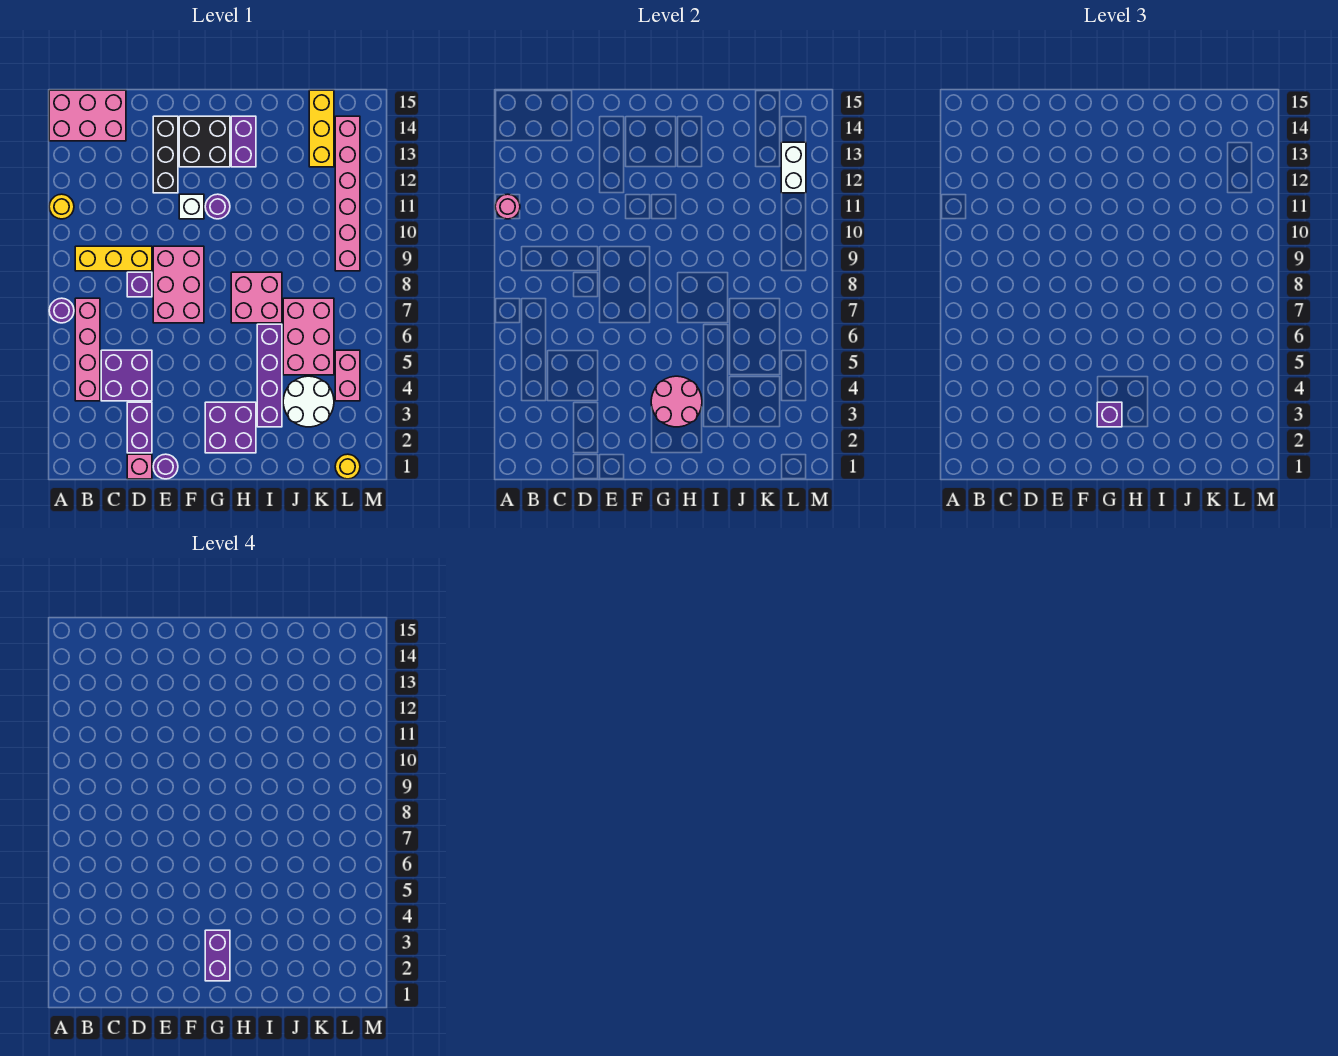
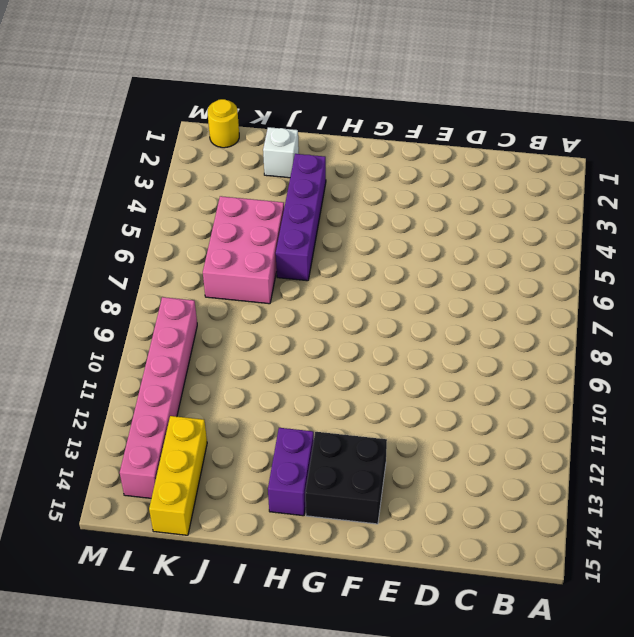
white brick J2 level 1 -> white brick F11 level 1
none -> purple round brick A7 level 1
none -> yellow round brick A11 level 1
none -> pink brick A14:C15 level 1
none -> pink brick B4:B7 level 1

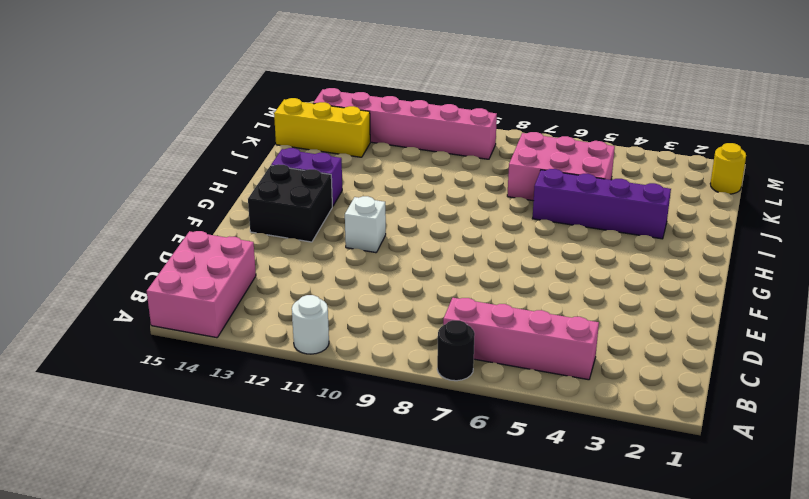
black round brick A7 level 1 -> purple round brick A7 level 1
white round brick A11 level 1 -> yellow round brick A11 level 1
none -> yellow brick B9:D9 level 1
none -> purple brick C4:D5 level 1
none -> pink brick D1 level 1
none -> purple brick D2:D3 level 1

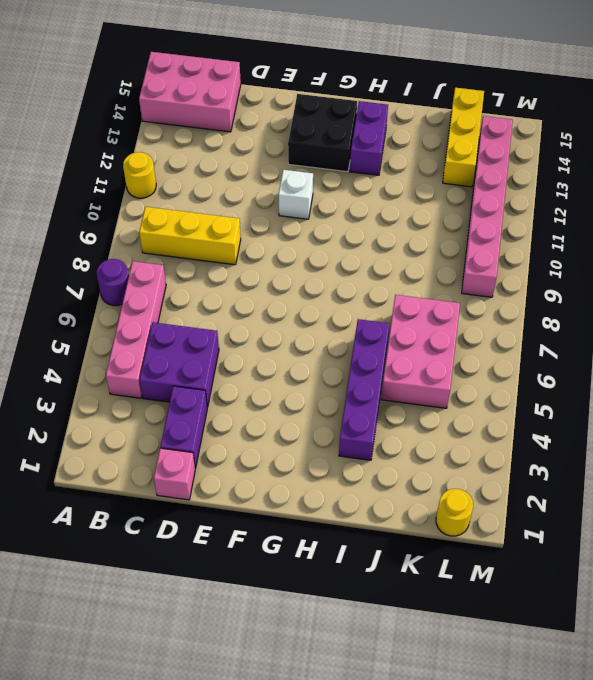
none -> purple brick D8 level 1
none -> purple round brick E1 level 1
none -> pink brick E7:F9 level 1
none -> black brick E12:E14 level 1

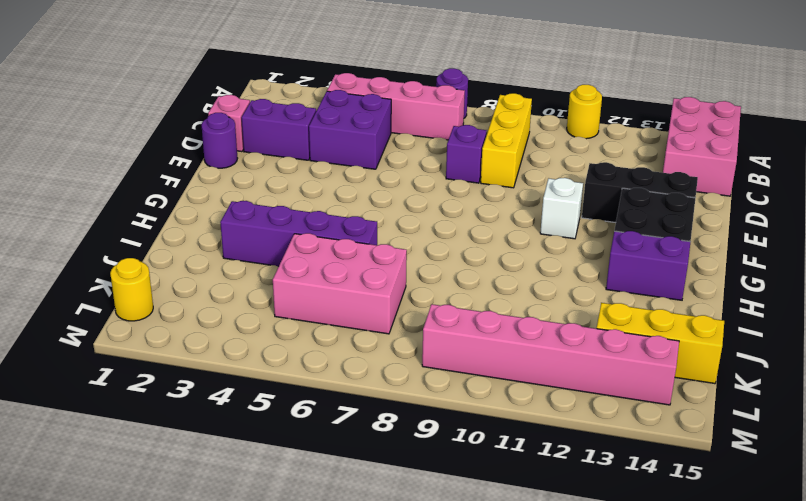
none -> pink brick E7:F9 level 1
none -> purple brick G2:H3 level 1
none -> purple round brick G11 level 1
none -> pink brick H7:I8 level 1

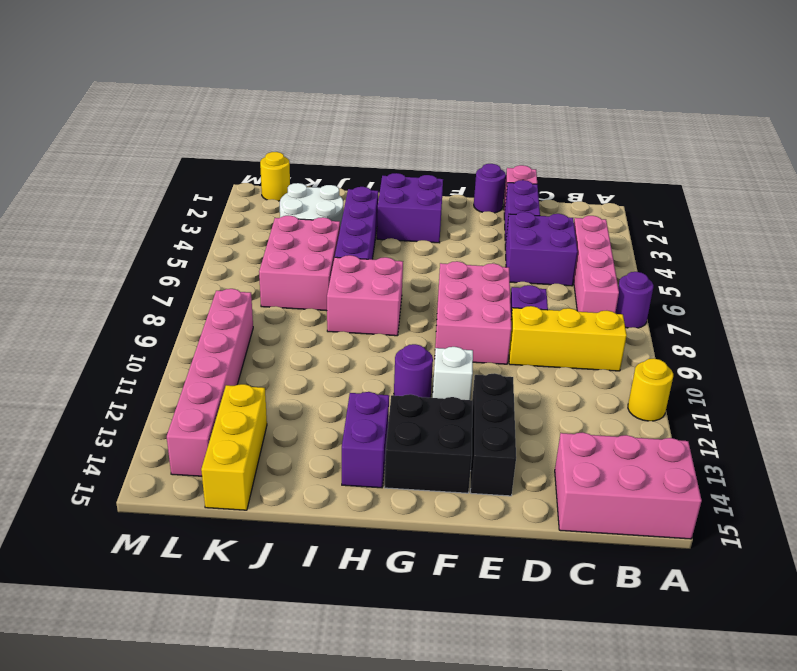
none -> pink brick L4:L5 level 1
none -> pink round brick A11 level 2
none -> pink round brick G3:H4 level 2
none -> white brick L12:L13 level 2

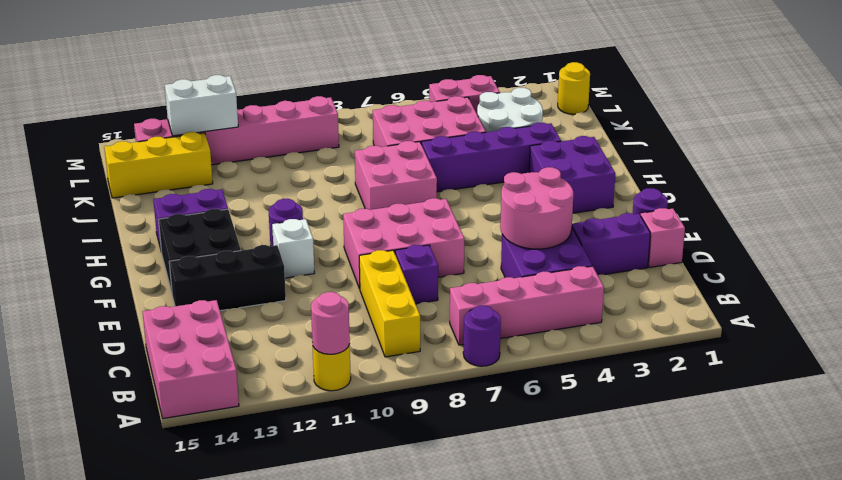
pink round brick D4:E5 level 2 -> pink round brick G3:H4 level 2
none -> purple brick G3 level 3
none -> purple brick G2:G3 level 4

